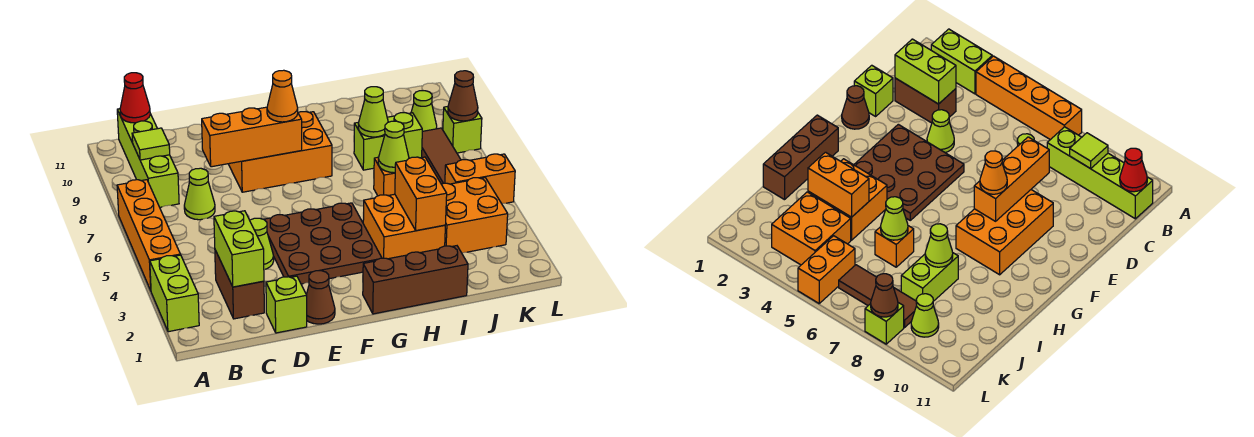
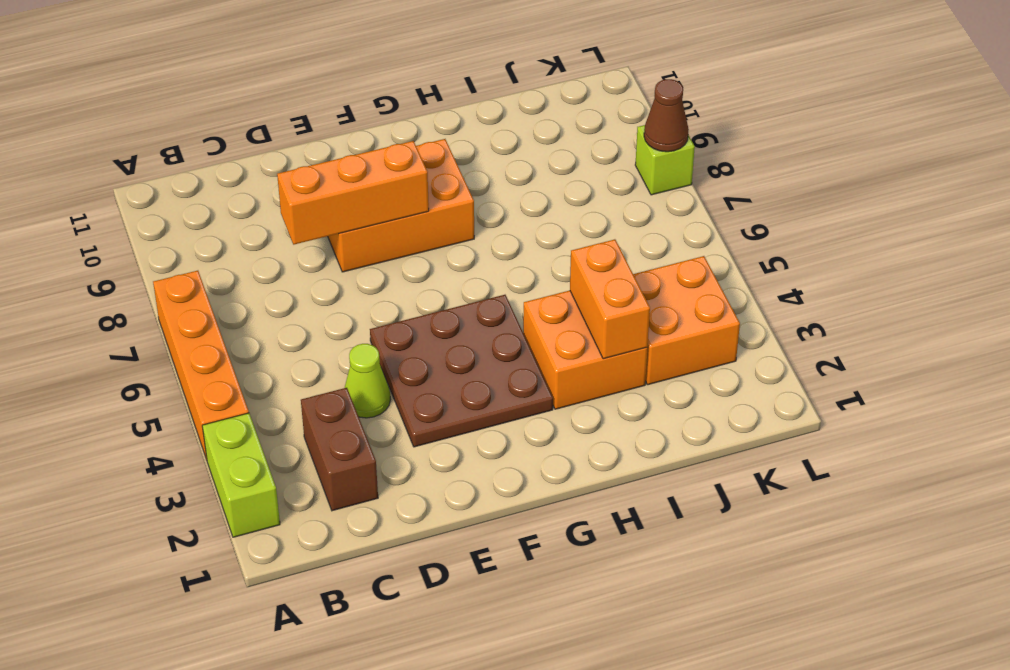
none -> lime brick B8:B11 level 1
none -> lime cone C7 level 1
none -> lime brick D1 level 1

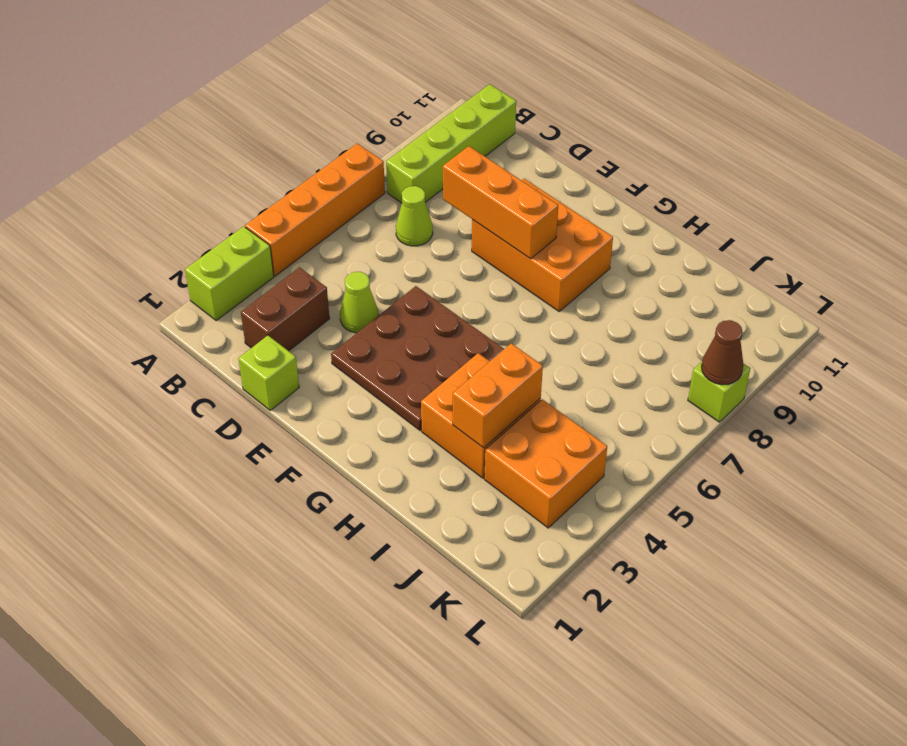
none -> brown cone E1 level 1
none -> brown brick G1:I1 level 1
none -> orange brick I6 level 1

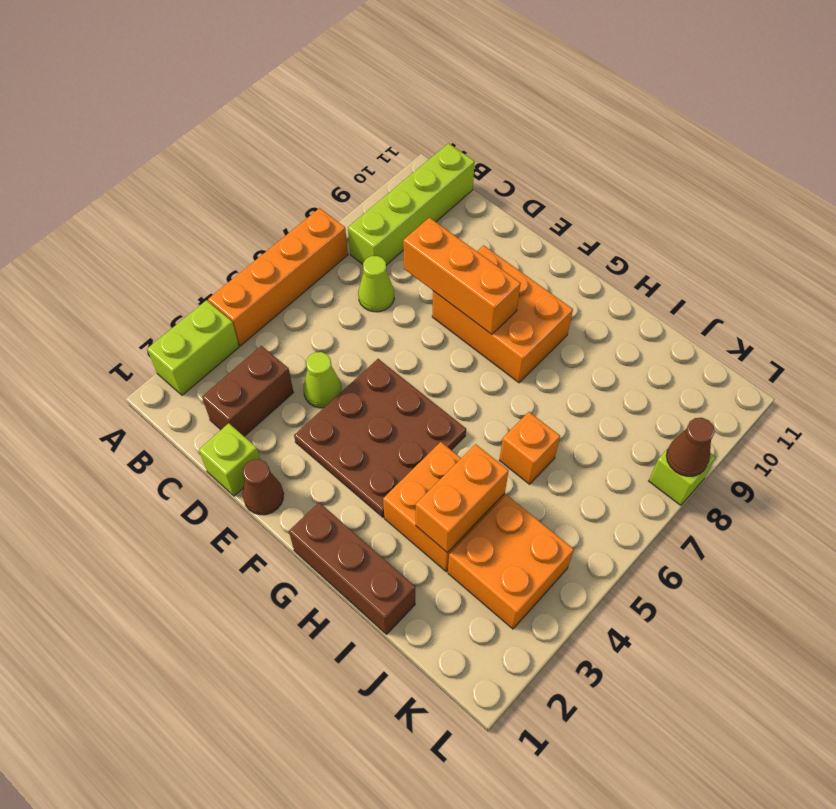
none -> lime brick I8:J8 level 1
none -> orange brick K5:L5 level 1
none -> brown tile K6:K8 level 1

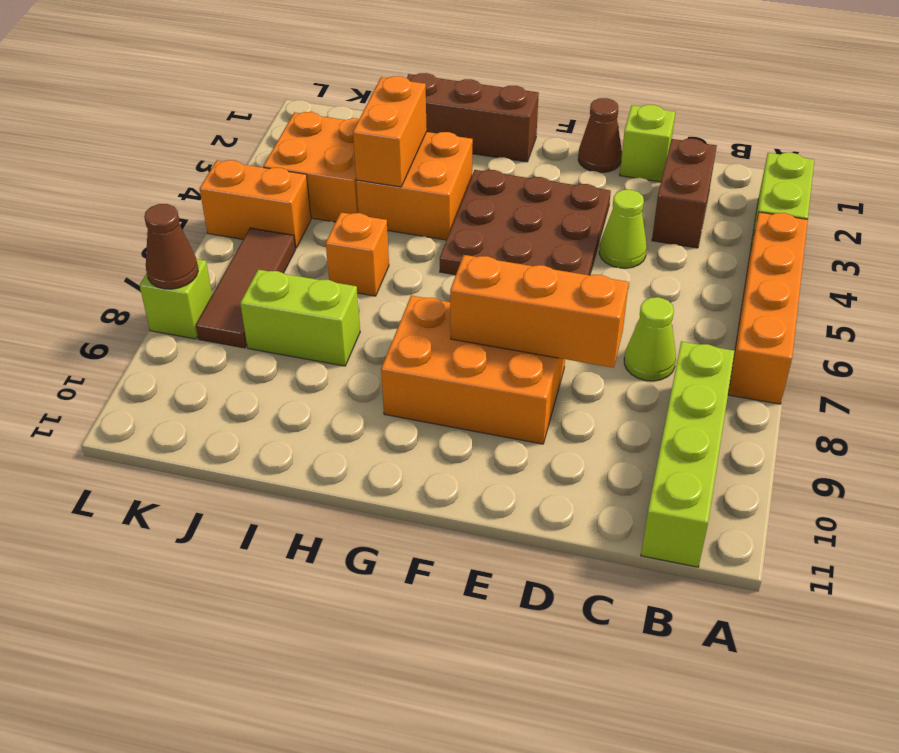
none -> lime cone K9 level 1
none -> lime tile B9 level 2
none -> red cone B11 level 2

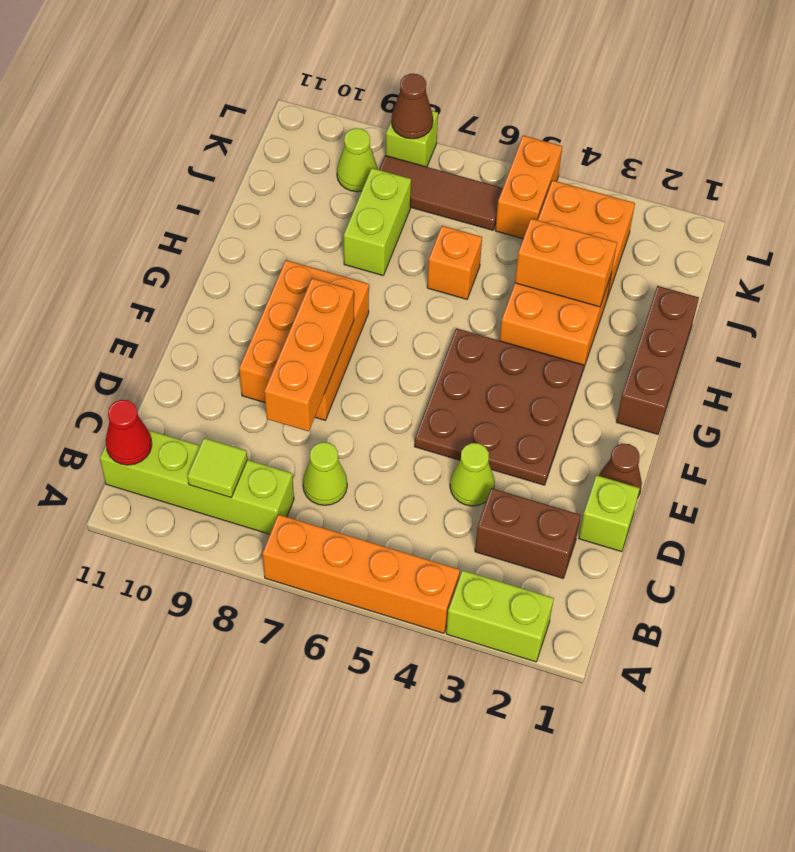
none -> lime brick C2:C3 level 2
none -> lime cone I6 level 2
none -> lime cone I8 level 2

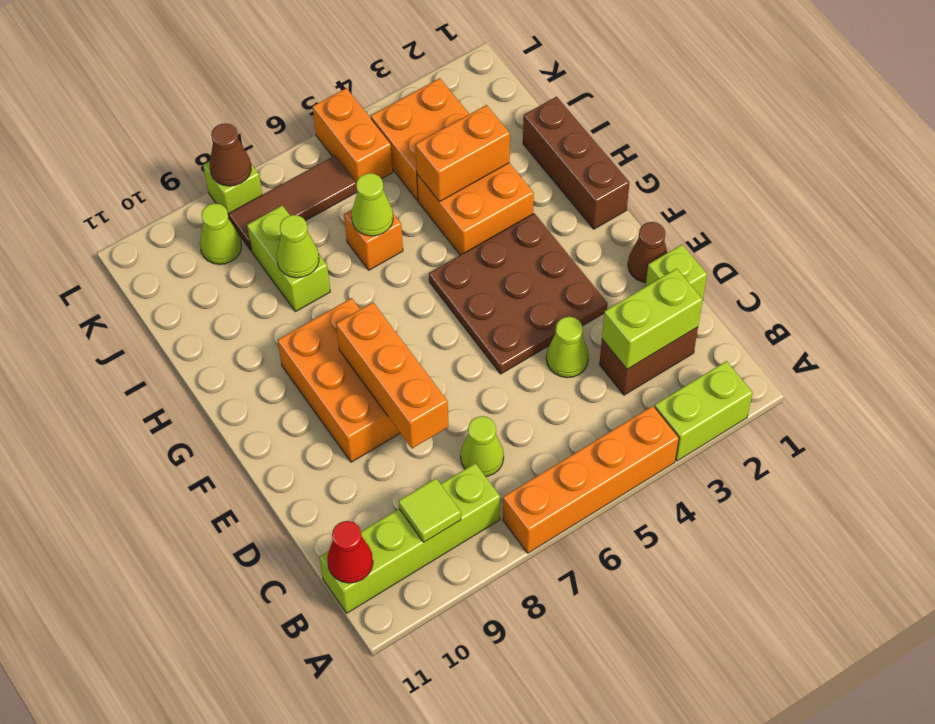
none -> orange cone F8 level 3

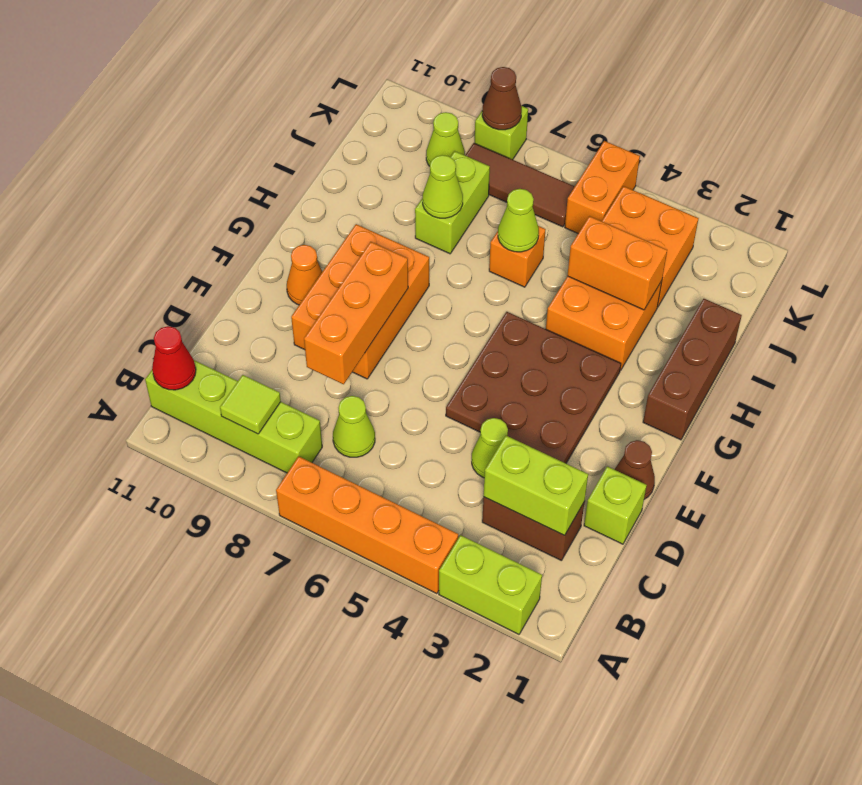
orange cone F10 level 1 -> orange cone F8 level 3

